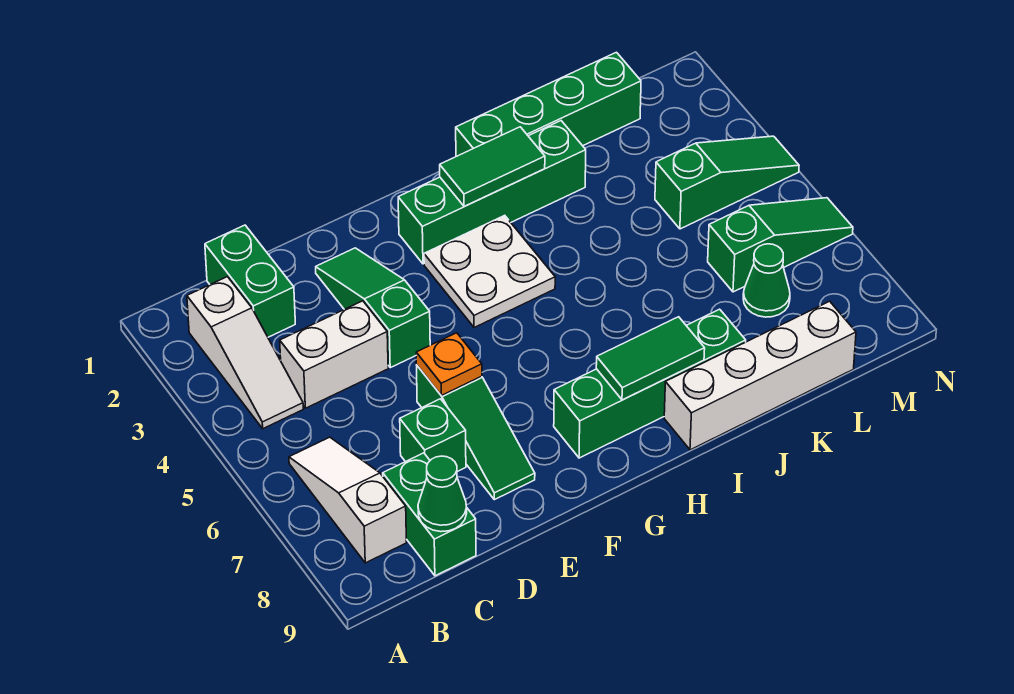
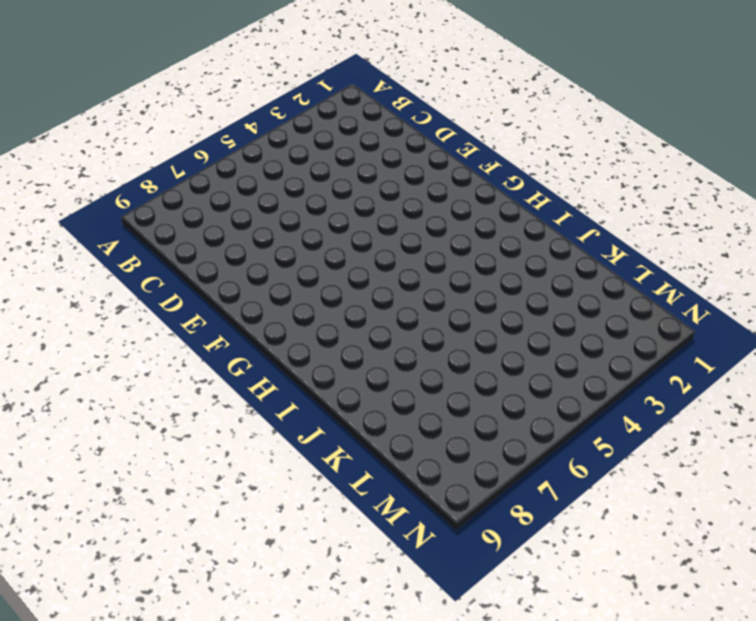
none -> white slope B2:B4 level 1 top 2
none -> white slope B6:B8 level 1 top 8
none -> green brick C1:C2 level 1

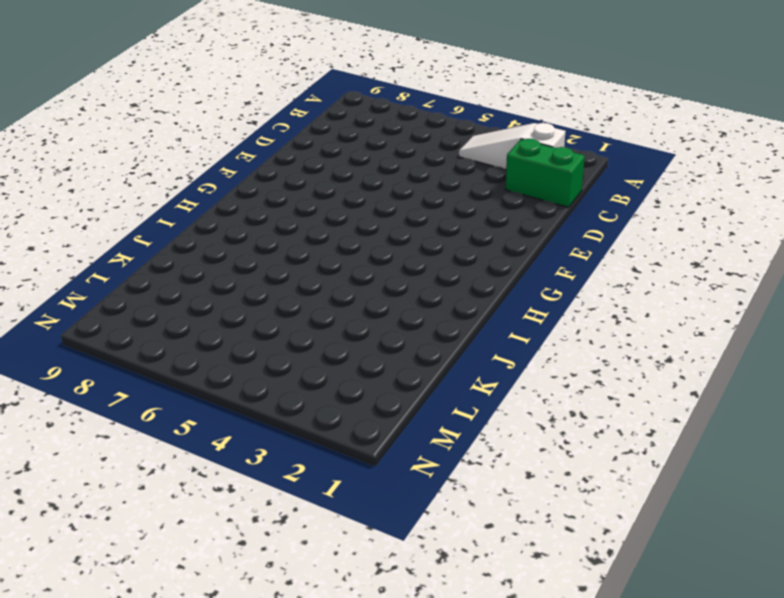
none -> white slope B6:B8 level 1 top 8
none -> white brick C4:D4 level 1
none -> green brick C8:C9 level 1

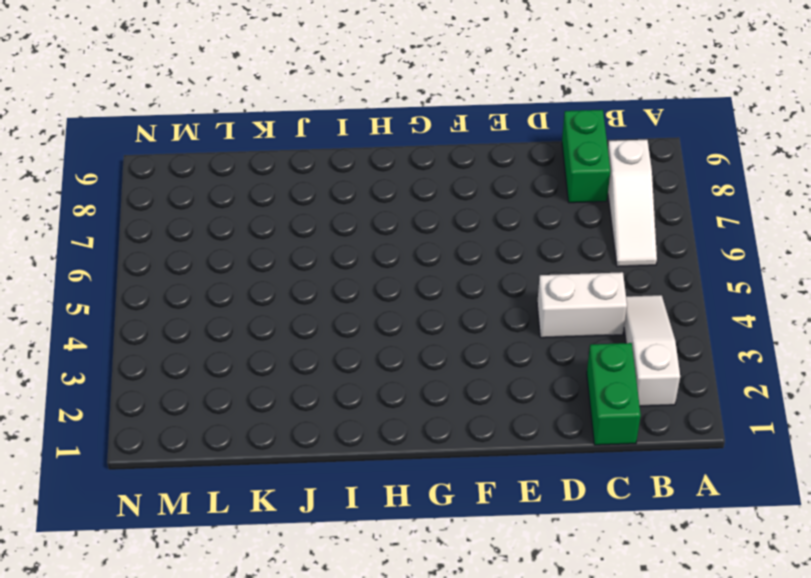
none -> green brick D7 level 1
none -> green slope E2:E4 level 1 top 4
none -> green slope E6:E8 level 1 top 6

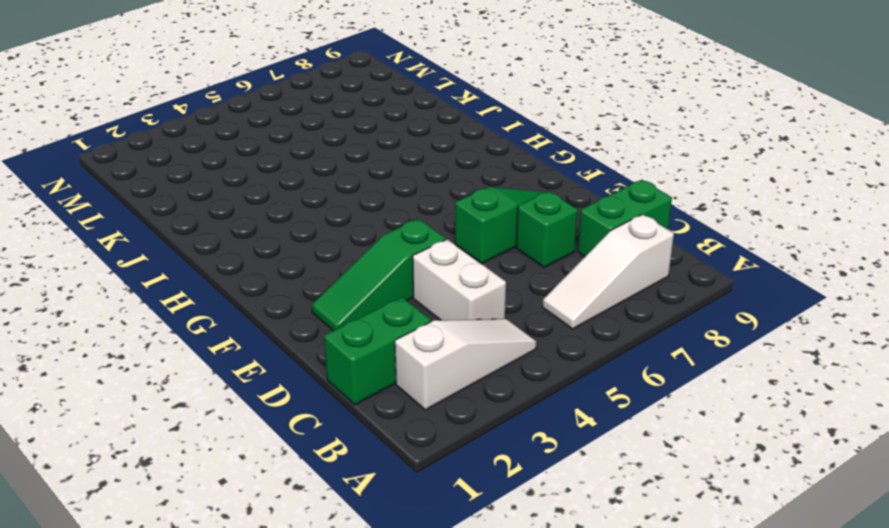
none -> green brick G2:J2 level 1
none -> white plate G3:H4 level 1
none -> green brick G8:J8 level 1

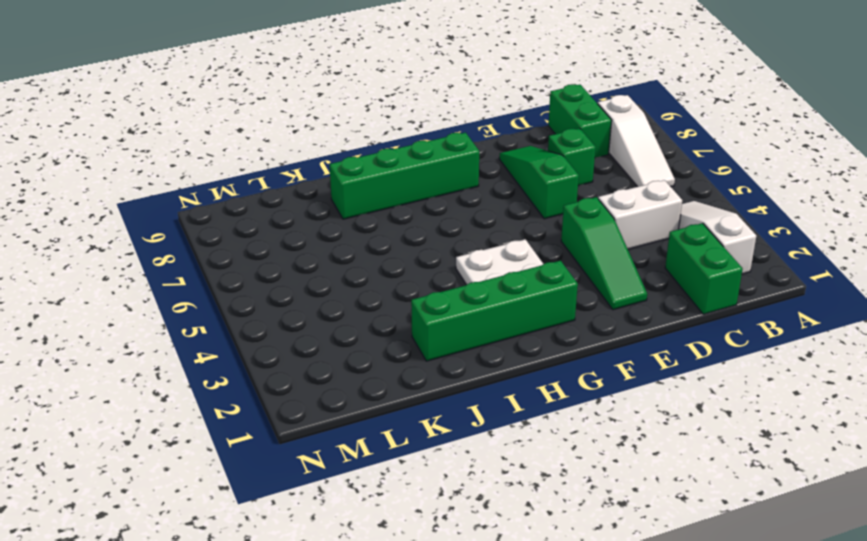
none -> green brick I1:L1 level 1
none -> white brick I9:L9 level 1
none -> green slope L4:N4 level 1 top L

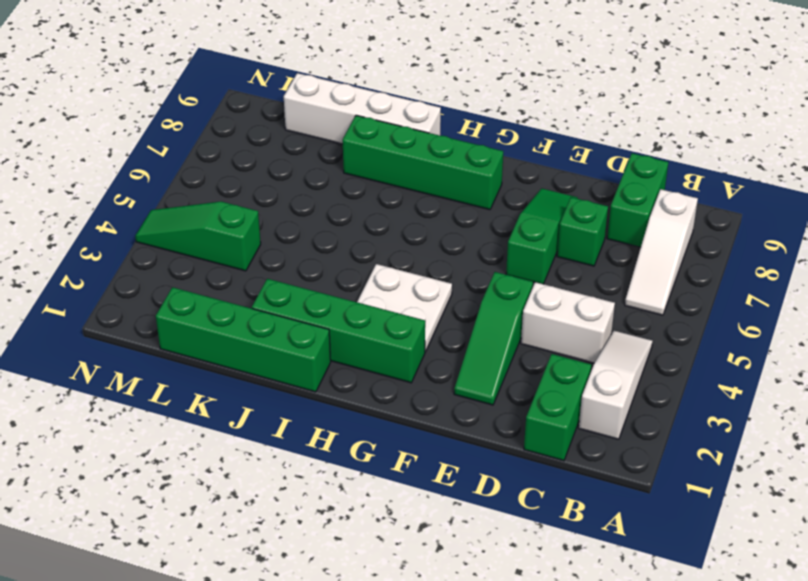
none -> green slope L6:N6 level 1 top L
none -> green cone L7 level 1
none -> green cone C9 level 2

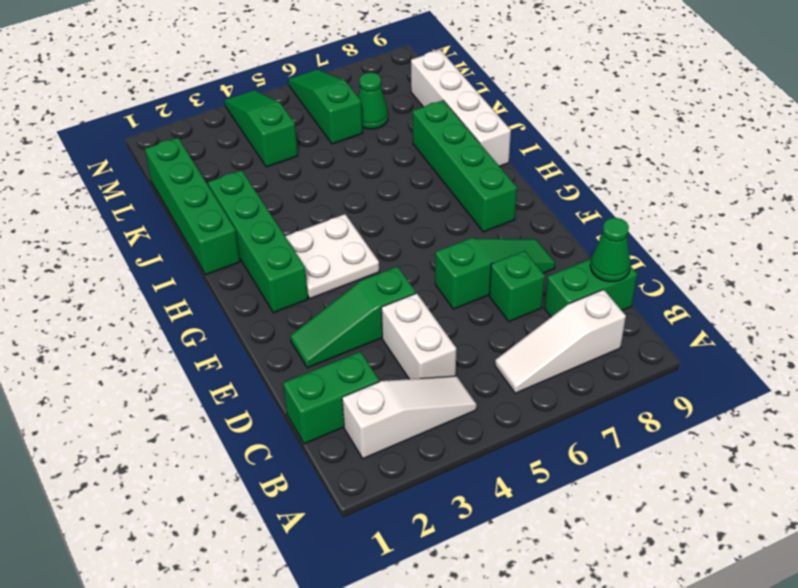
none -> orange plate E6 level 2
none -> green tile H2:I2 level 2
none -> green tile H8:I8 level 2

